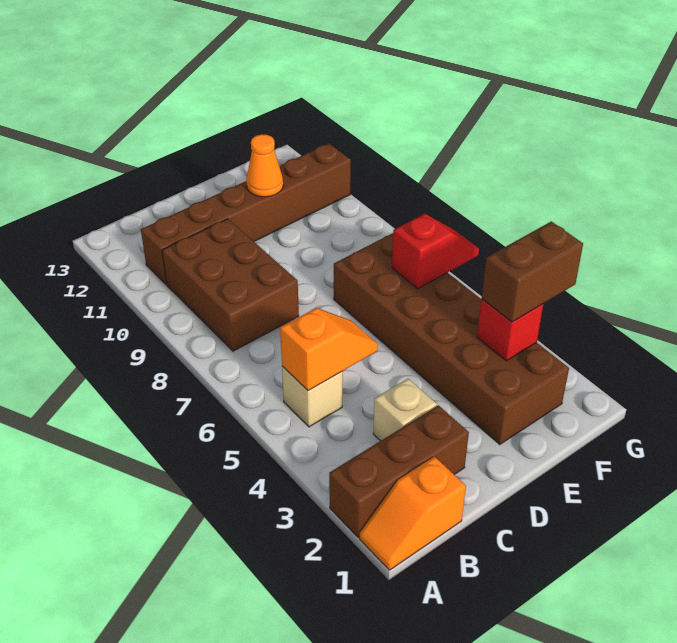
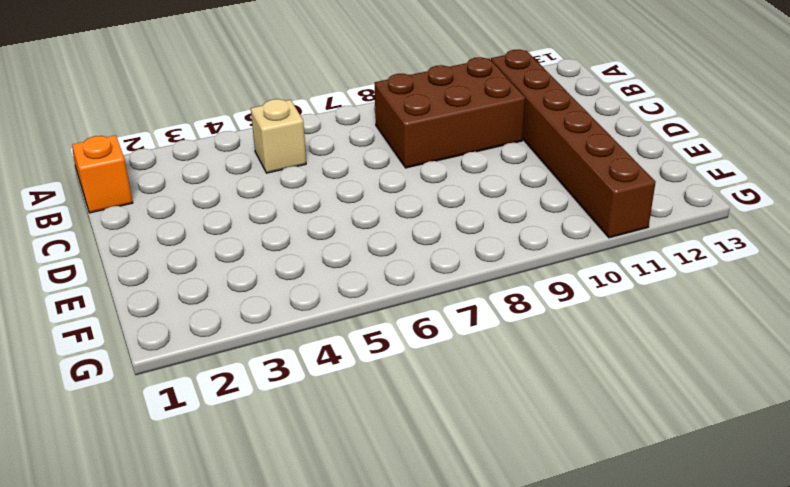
none -> brown brick A2:C2 level 1
none -> tan brick C3 level 1
none -> brown brick E2:F7 level 1

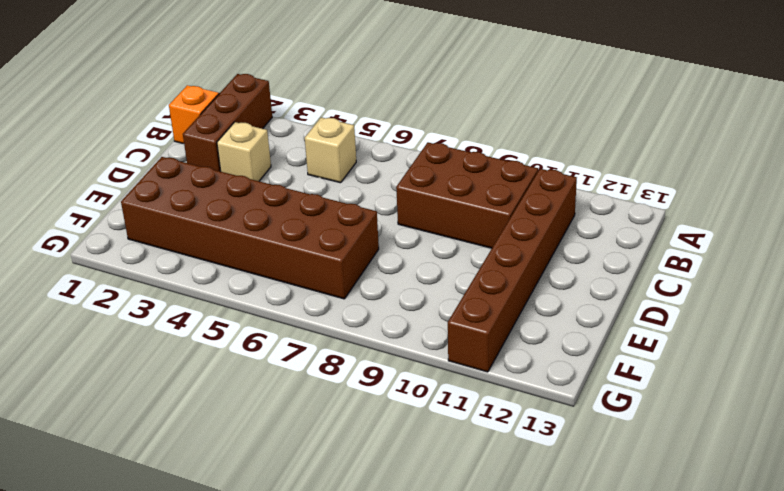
none -> orange slope B5:C5 level 2 top B
none -> orange cone E11 level 2
none -> red brick F3 level 2

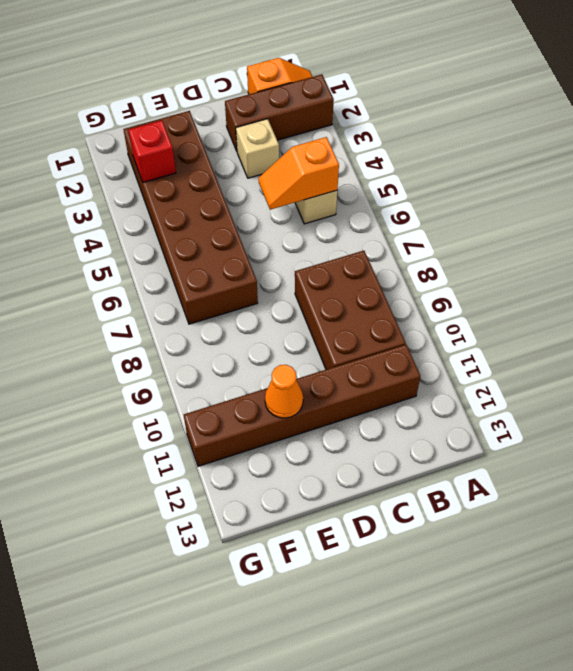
none -> red slope F6:G6 level 2 top F
none -> brown brick F3:G3 level 3

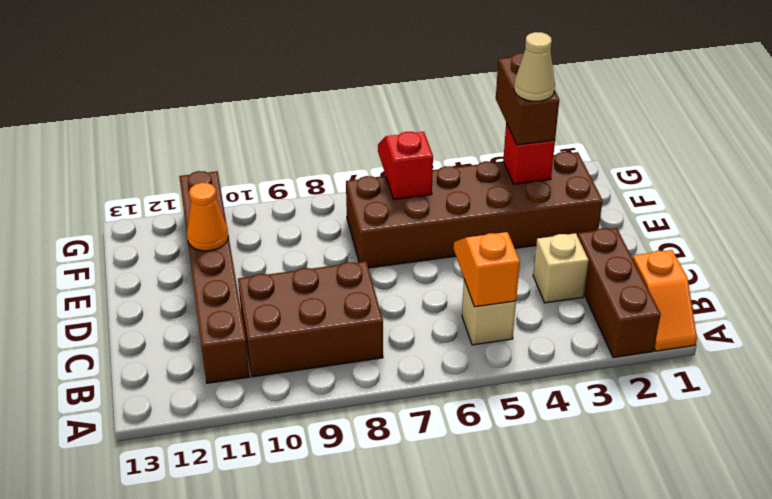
tan cone F3 level 4 -> none

